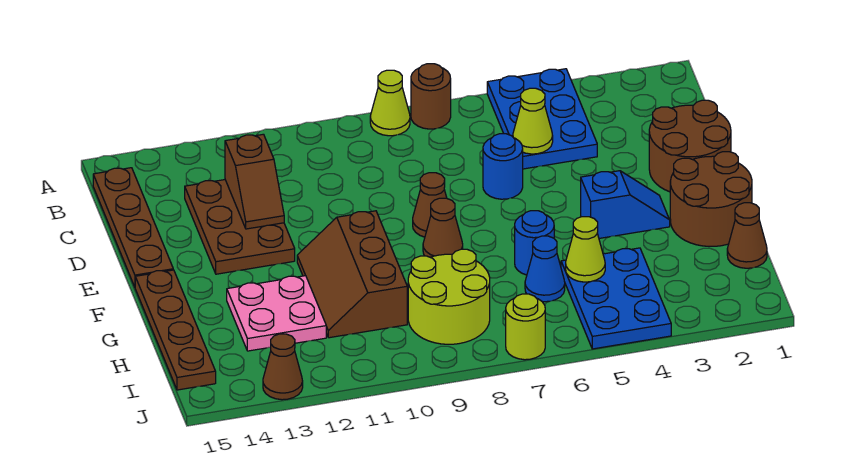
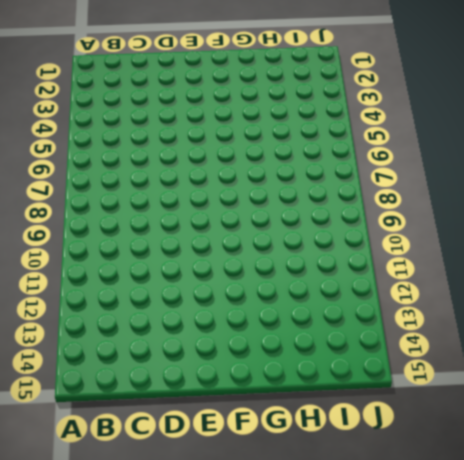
none -> blue plate A4:C5 level 1
none -> brown round brick A7 level 1
none -> lime cone A8 level 1

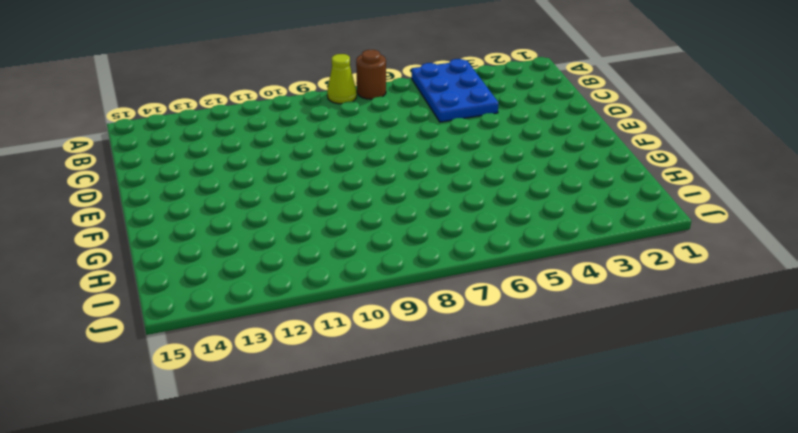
none -> brown plate B15:E15 level 1
none -> brown plate C12:E13 level 1
none -> brown round brick D1:E2 level 1

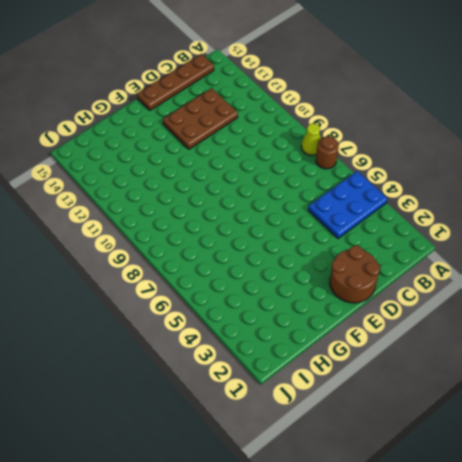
none -> blue round brick D6 level 1
none -> brown cone E8 level 1
none -> brown round brick F1:G2 level 1

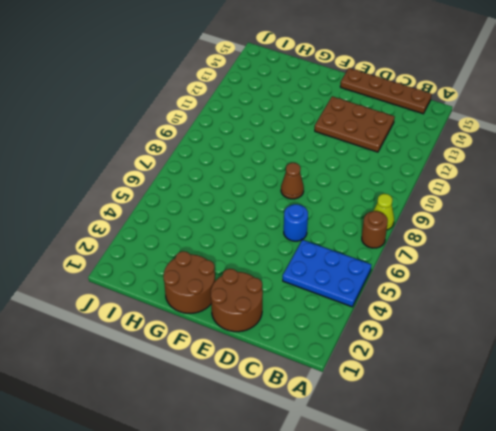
none -> blue slope F3:F4 level 1 top 4
none -> brown cone F8 level 1
none -> brown slope F10:H11 level 1 top 10

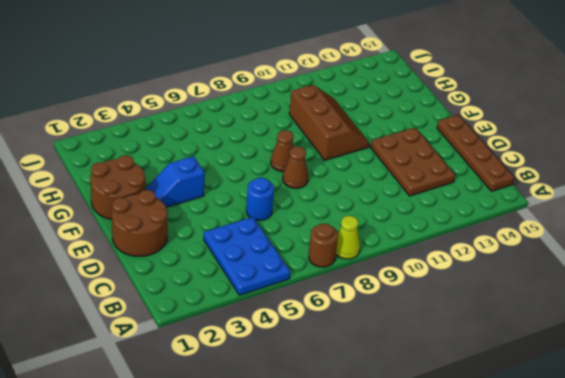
none -> brown plate F15:I15 level 1
none -> blue round brick G6 level 1
none -> pink plate G12:H13 level 1

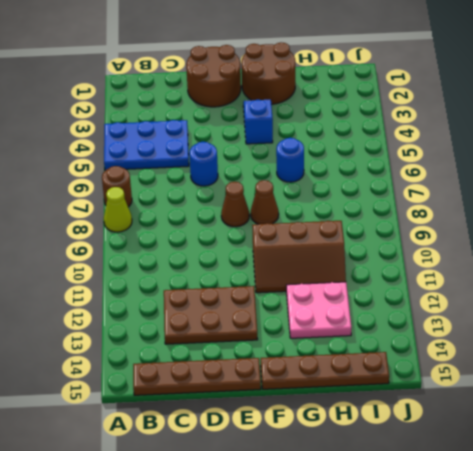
none -> brown cone H1 level 1
none -> blue plate H4:J5 level 1
none -> blue cone H6 level 1

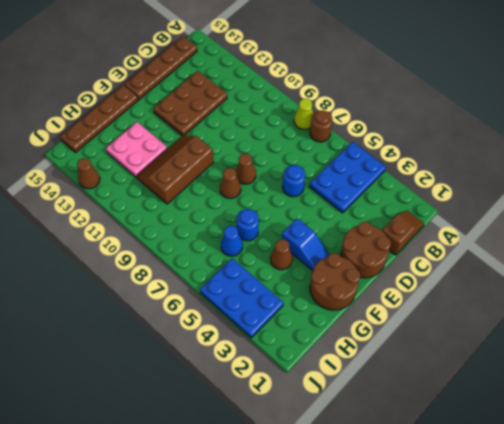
brown slope B1:C1 level 1 top C -> brown slope C12:D12 level 2 top C
brown cone G4 level 1 -> brown cone H1 level 1
blue plate I3:J5 level 1 -> blue plate H4:J5 level 1
none -> lime round brick H8:I9 level 1
none -> lime round brick J7 level 1
none -> lime cone C5 level 2

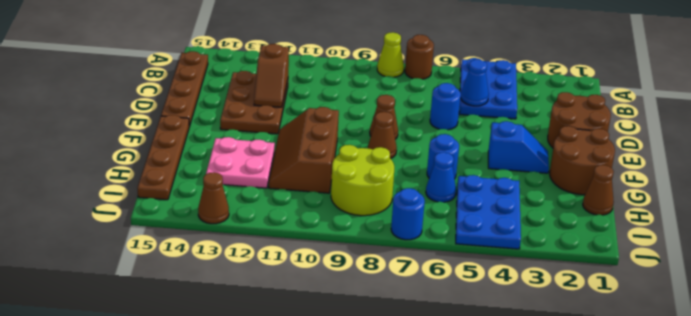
blue cone C5 level 2 -> lime cone C5 level 2
blue round brick J7 level 1 -> lime round brick J7 level 1
none -> lime cone H5 level 2

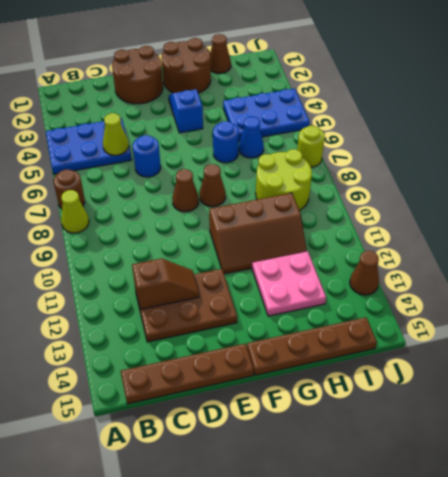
none -> lime cone H5 level 2

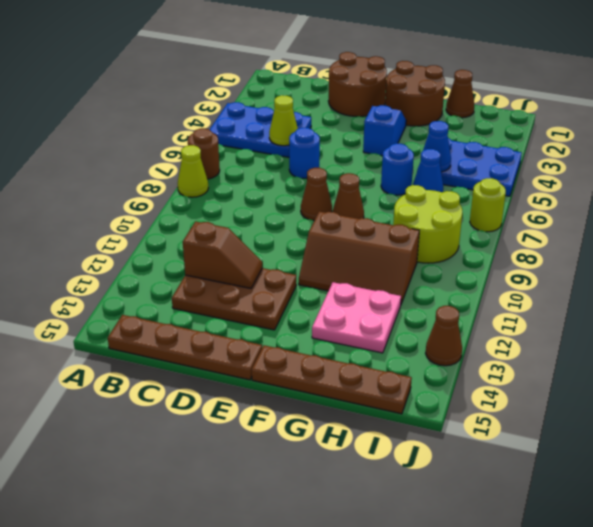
blue cone H5 level 2 -> lime cone H5 level 2

